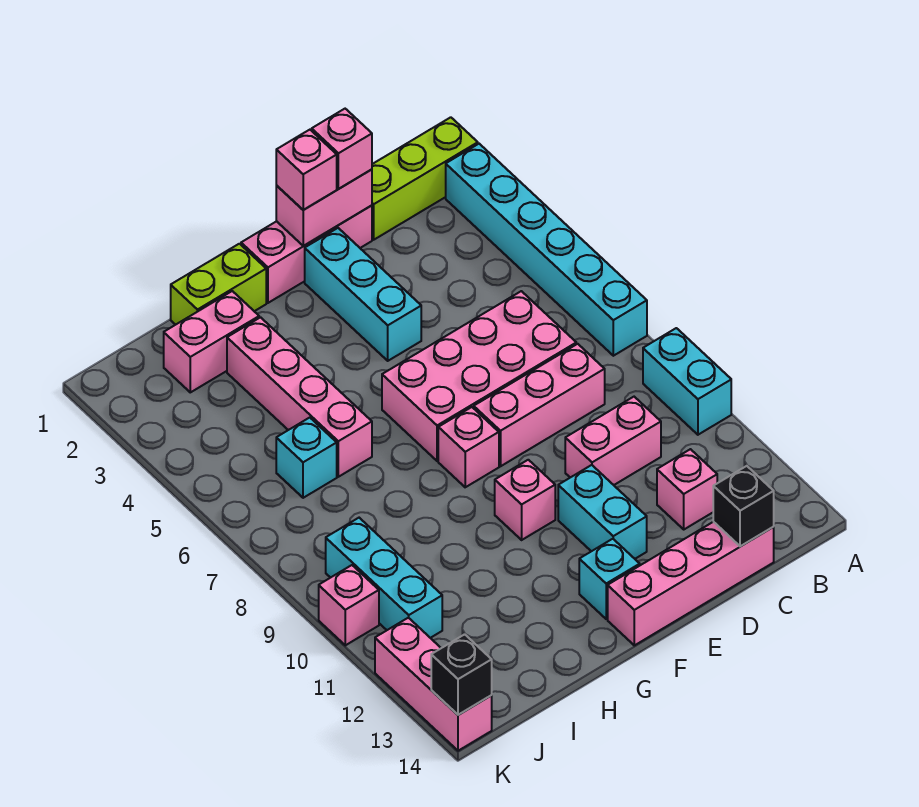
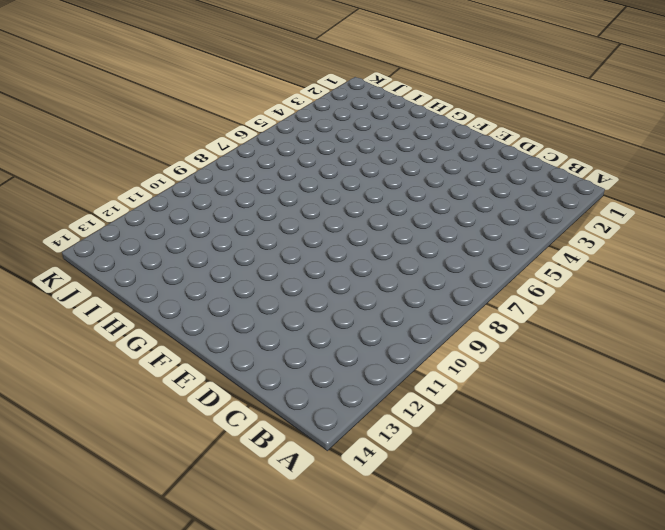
none -> lime brick A1:C1 level 1
none -> cyan brick A2:A7 level 1
none -> cyan brick A9:A10 level 1

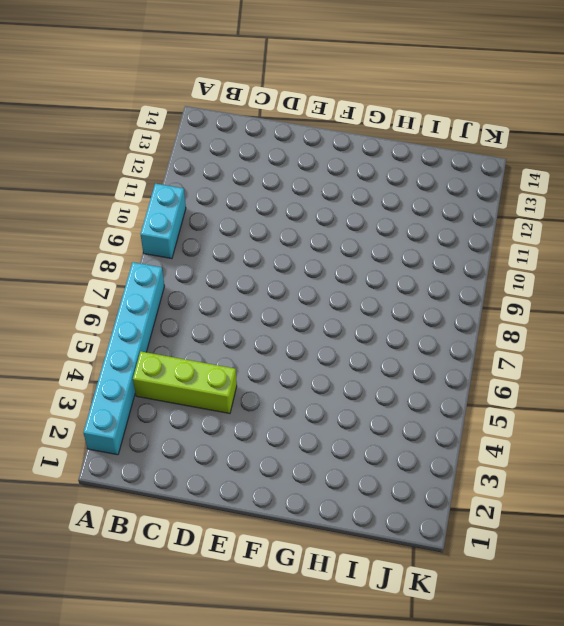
lime brick B4:D4 level 1 -> lime brick A1:C1 level 1
none -> pink brick C6:F7 level 1
none -> pink brick C8:E8 level 1
none -> pink brick C10:D10 level 1

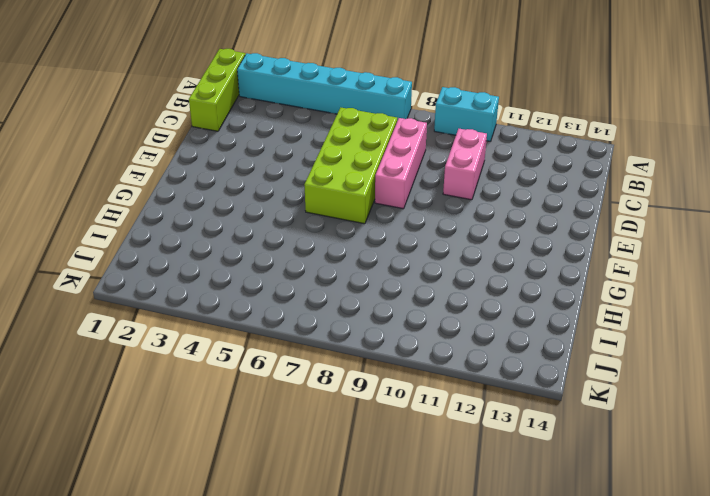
lime brick C6:F7 level 1 -> pink brick C6:F7 level 1
none -> pink brick C12 level 1
none -> pink brick C14:F14 level 1
none -> pink brick D1:F1 level 1

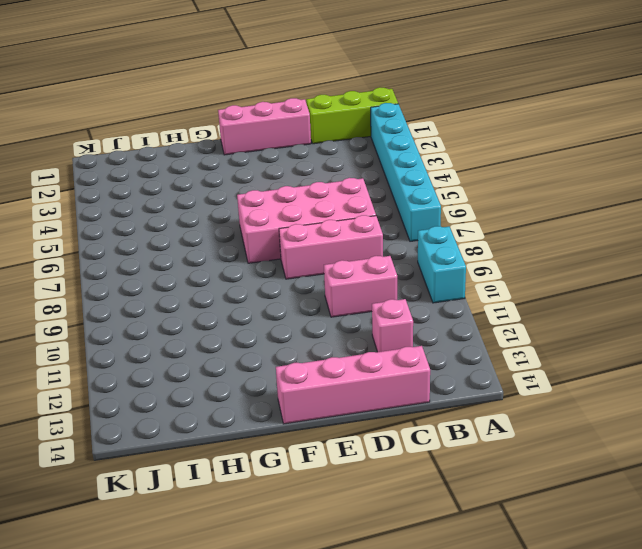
none -> cyan brick E2:E4 level 1
none -> cyan brick E11:E12 level 1
none -> pink brick F8 level 1

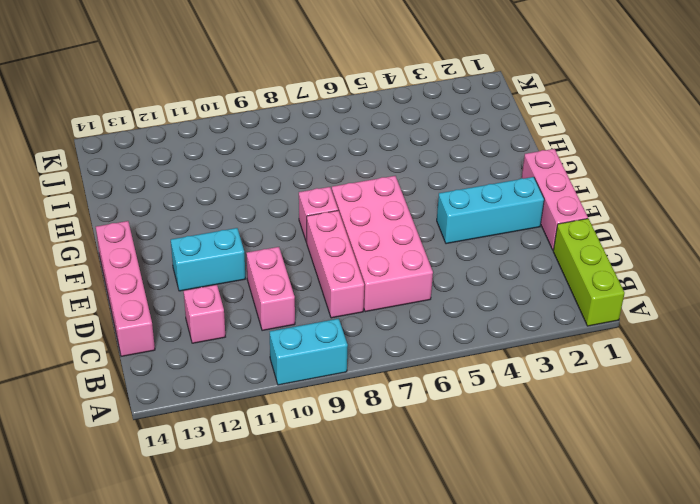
none -> cyan brick A2:A7 level 1
none -> pink brick F10 level 1
none -> cyan brick F13 level 1

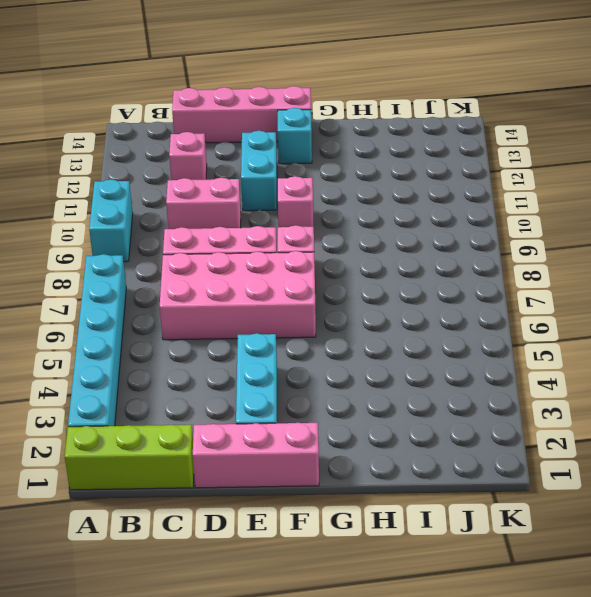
none -> lime brick G1:H1 level 1
none -> pink brick H2:I2 level 1
none -> pink brick H3:H6 level 1

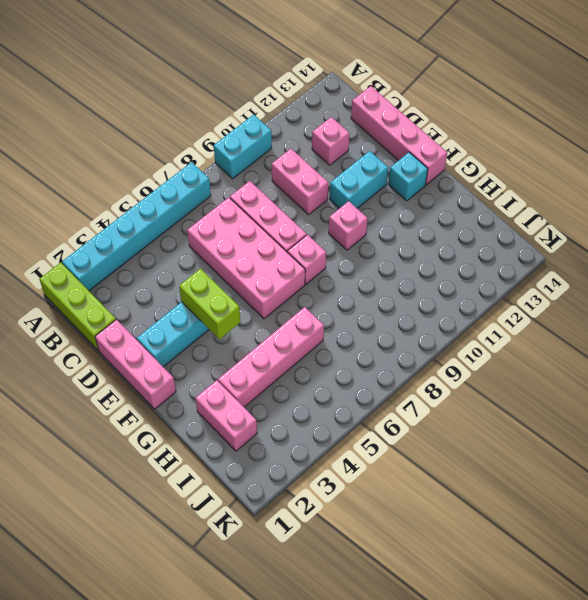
lime brick E4:F4 level 2 -> lime brick G1:H1 level 1
none -> cyan brick I6 level 1
none -> cyan brick J9:J11 level 1
none -> pink brick K10 level 1

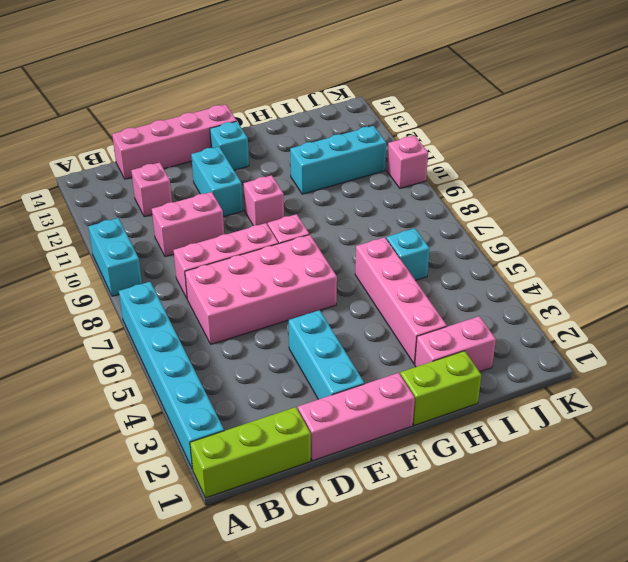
cyan brick H11:J11 level 1 -> cyan brick J9:J11 level 1
none -> pink brick K12:K14 level 1
none -> black brick C14 level 2
none -> pink brick D1:E1 level 2

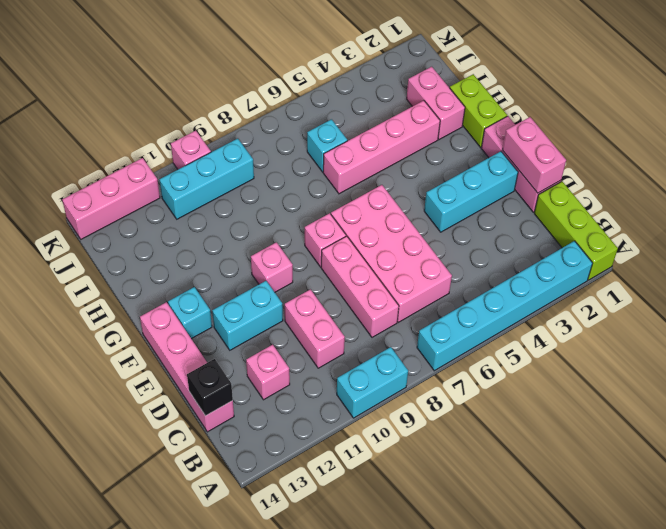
none -> black brick K14 level 2
none -> pink brick D1 level 3
none -> pink brick E1 level 3

